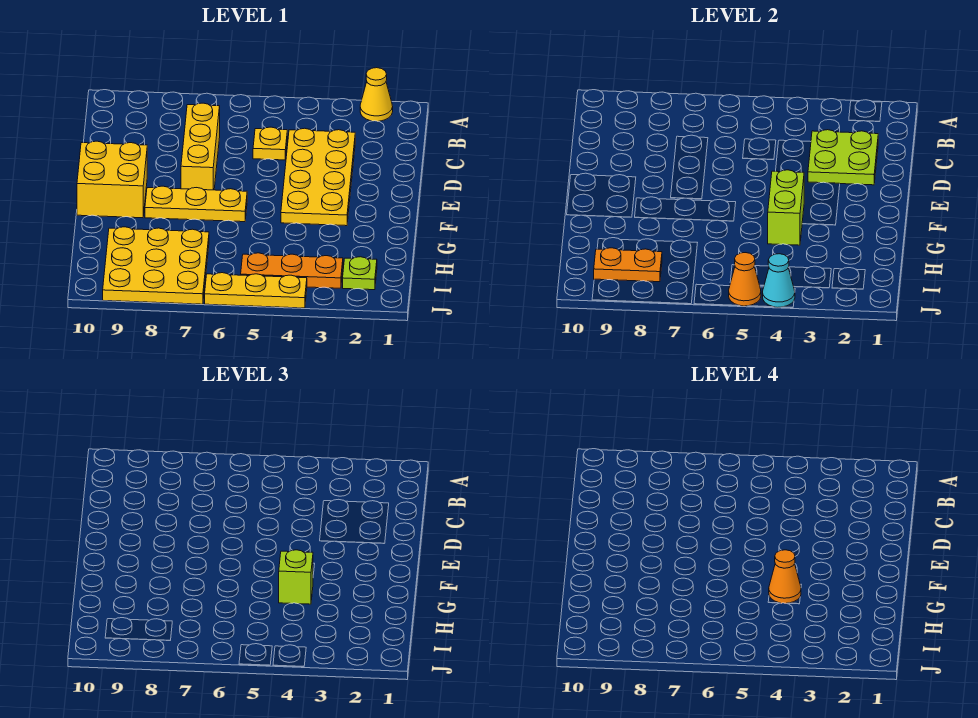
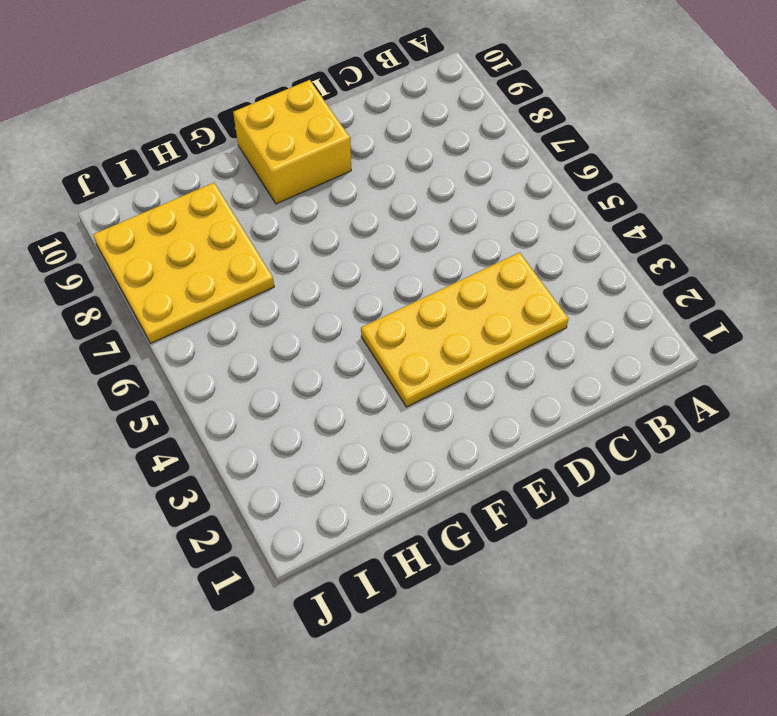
none -> yellow cone A2 level 1
none -> yellow plate C5 level 1
none -> yellow brick C7:E7 level 1

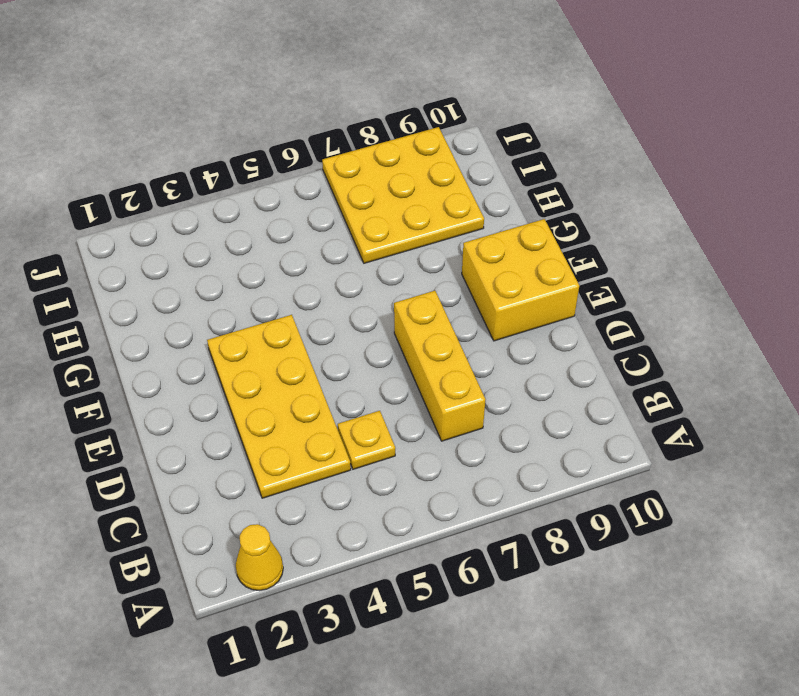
none -> yellow plate F6:F8 level 1
none -> lime plate I2 level 1
none -> orange plate I3:I5 level 1

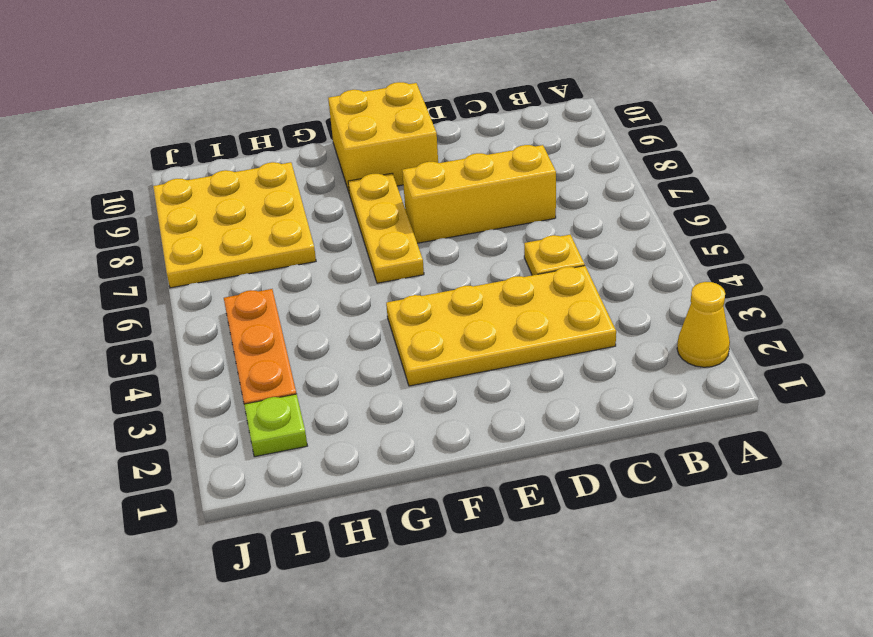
none -> yellow plate J4:J6 level 1
none -> lime plate C2:D3 level 2
none -> lime brick F4:G4 level 2

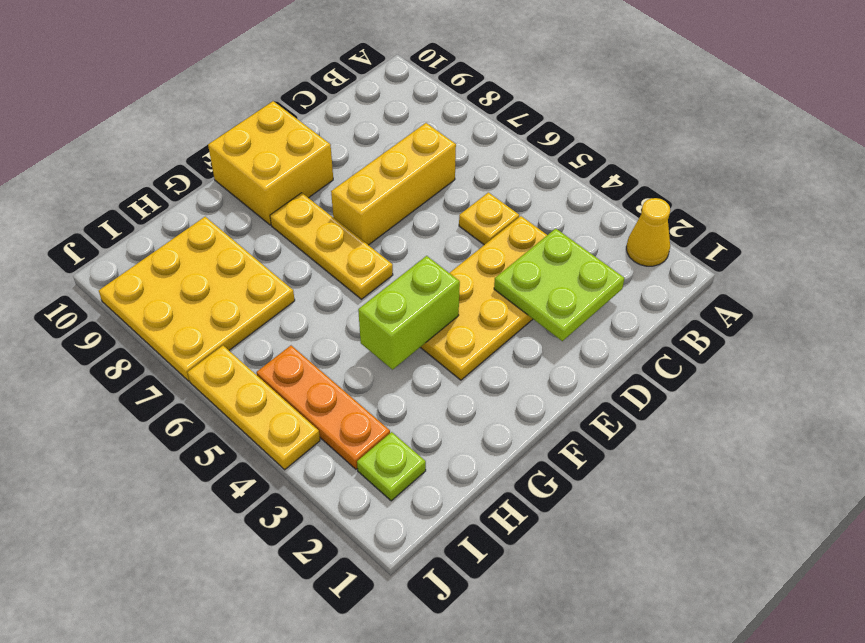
none -> orange plate I8:I9 level 2
none -> cyan cone J4 level 2
none -> orange cone J5 level 2

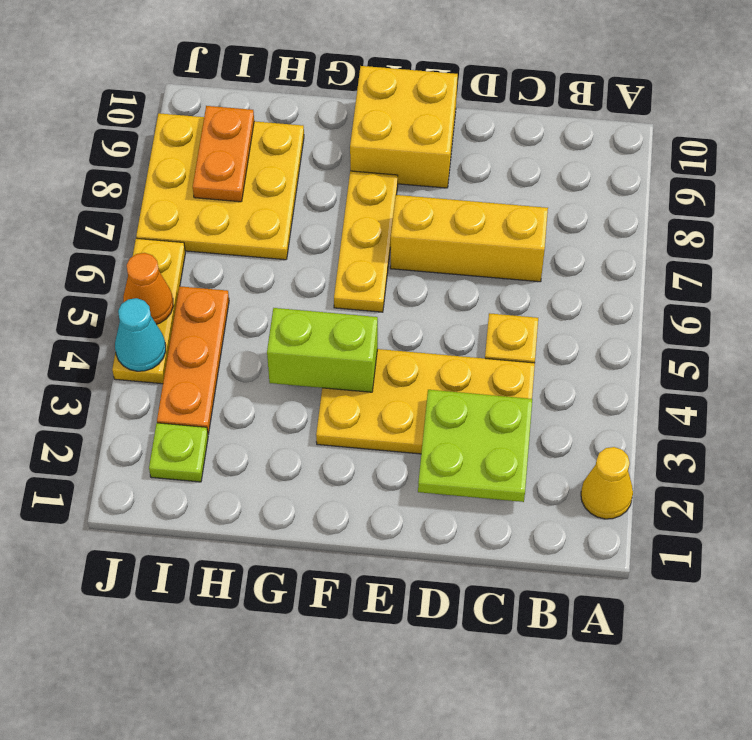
none -> lime brick G4 level 3
none -> orange cone G4 level 4

